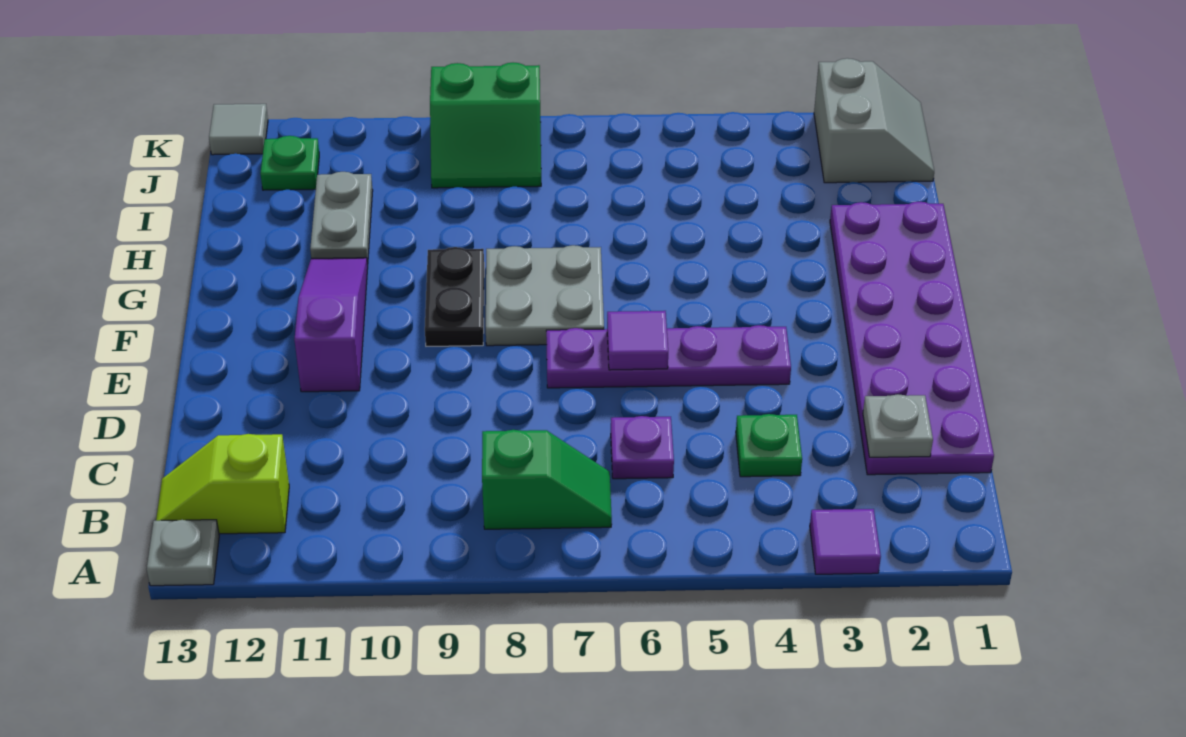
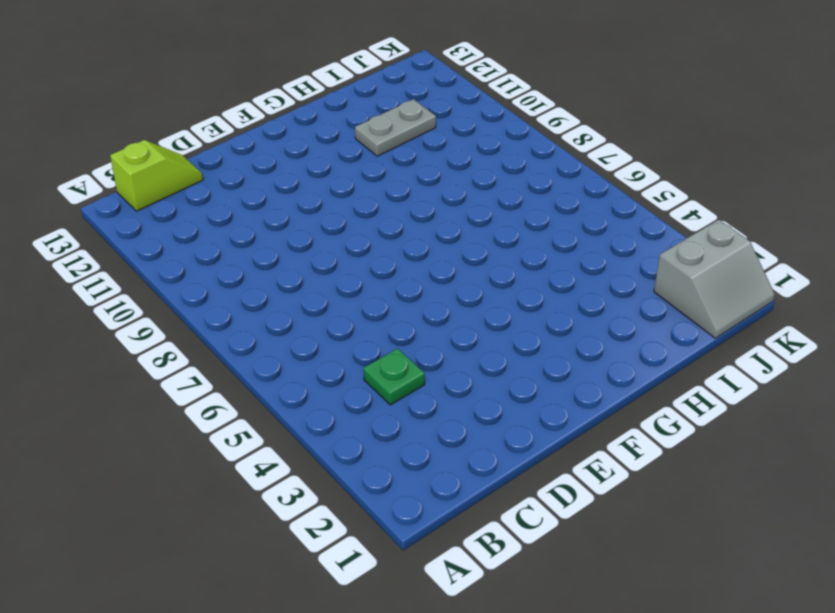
lime slope B13:C13 level 1 top B -> lime slope B12:B13 level 1 top 12
none -> purple tile A3 level 1
none -> grey plate A13 level 1
none -> green slope B7:B8 level 1 top 8

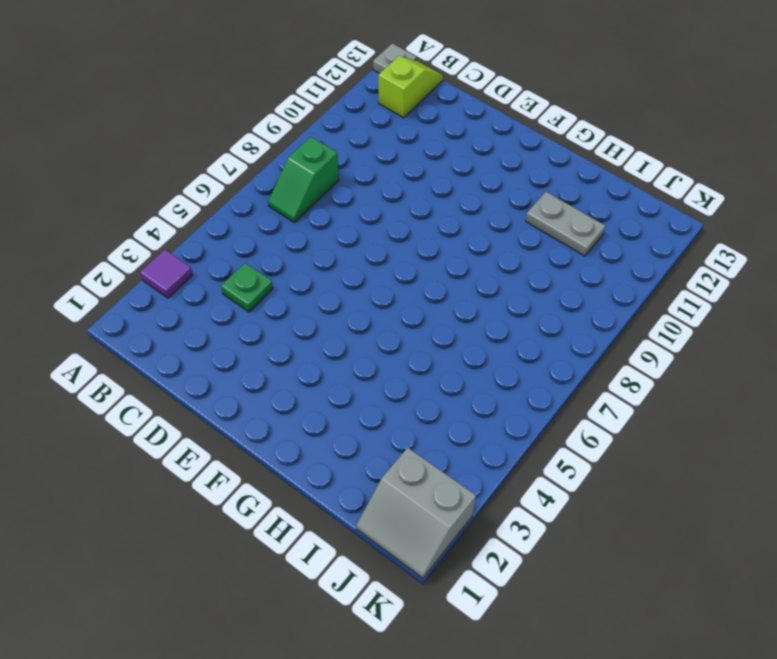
none -> purple plate C1:H2 level 1
none -> purple plate C6 level 1
none -> purple plate E4:E7 level 1

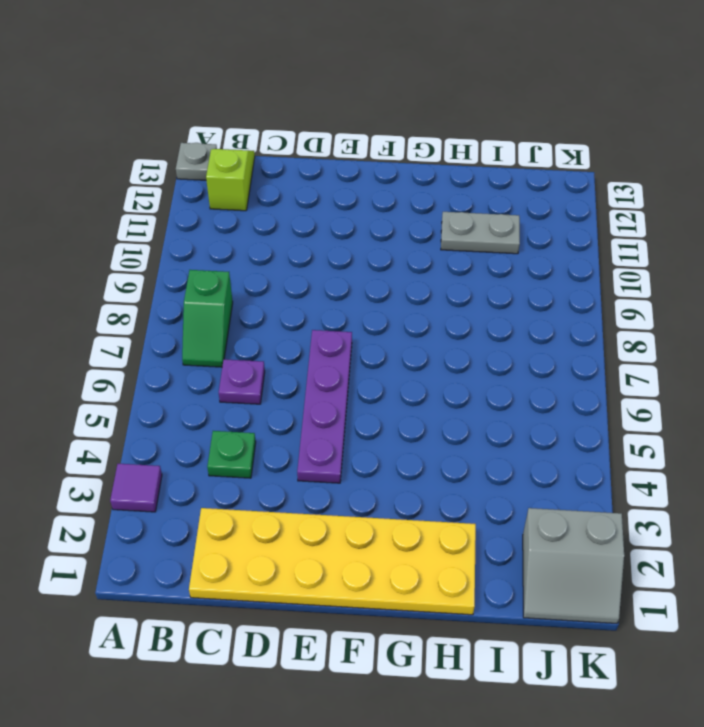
yellow plate C1:H2 level 1 -> purple plate C1:H2 level 1
none -> purple slope E11:G11 level 1 top E
none -> grey plate F7:G8 level 1
none -> black plate F9:G9 level 1

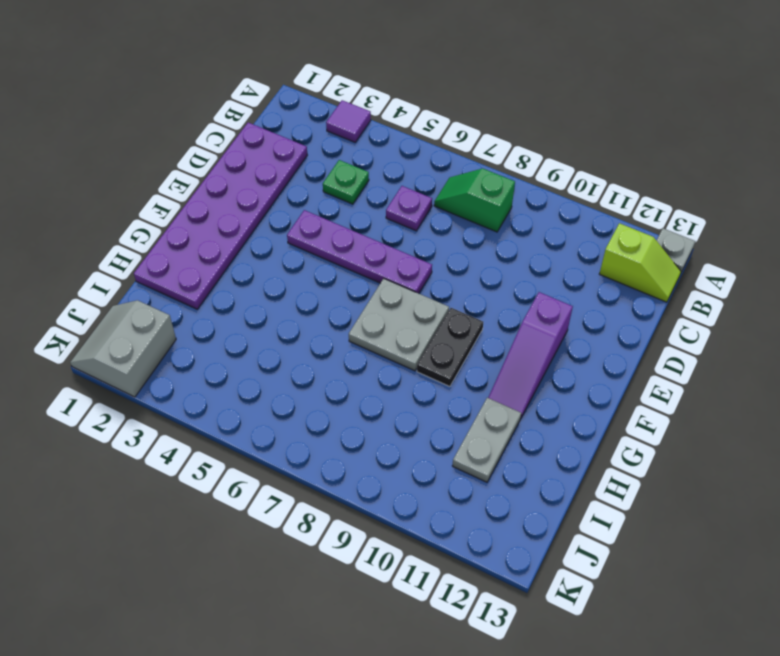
none -> green slope J8:K9 level 1 top K
none -> green plate J12 level 1
none -> grey tile K13 level 1

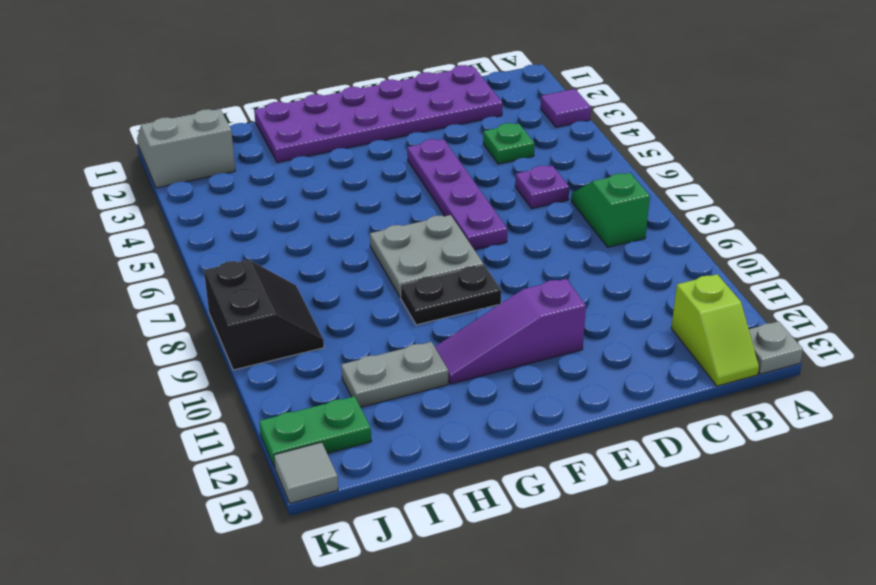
black slope J8:K9 level 1 top K -> green slope J8:K9 level 1 top K
green plate J12:K12 level 1 -> green plate J12 level 1
none -> grey plate C2 level 2
none -> purple tile E6 level 2

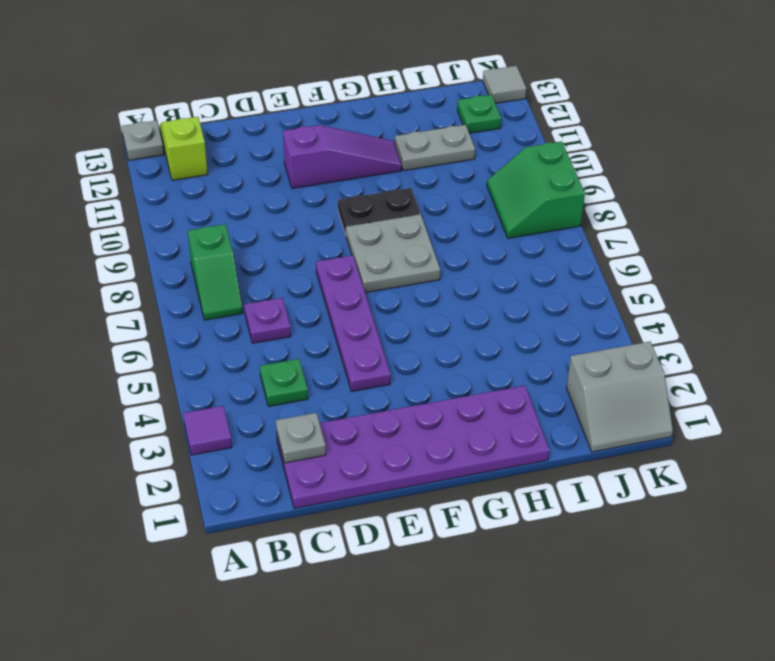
none -> purple tile E6 level 2

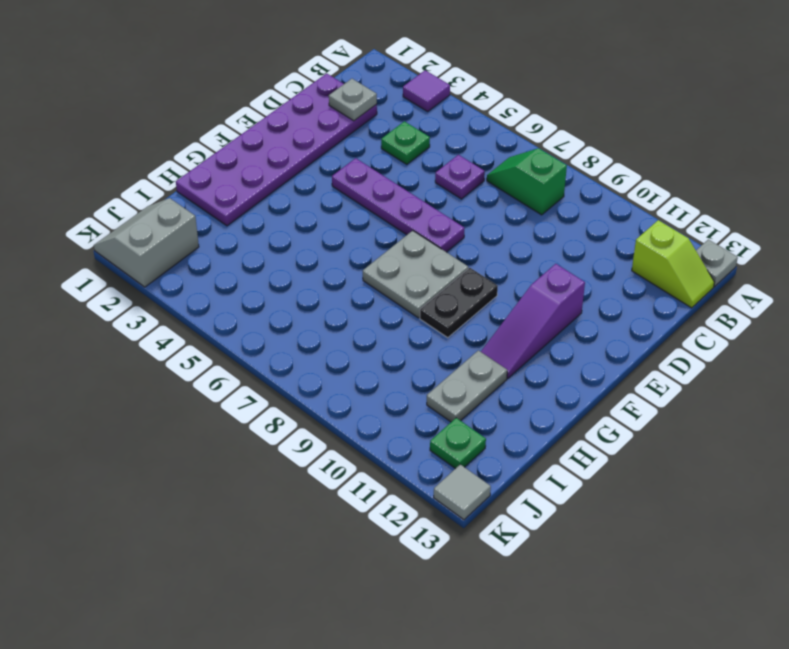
none -> green slope J8:K9 level 1 top K
none -> purple tile E6 level 2

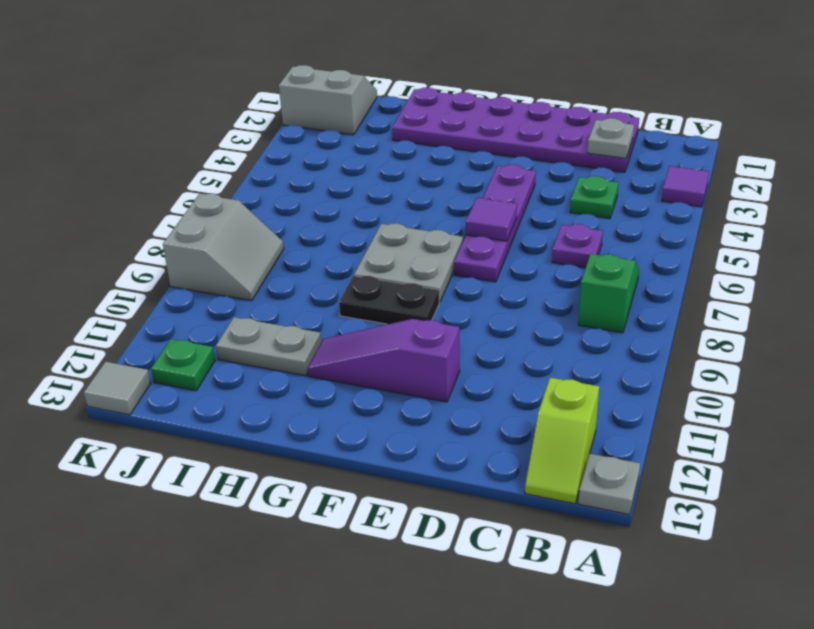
grey slope J8:K9 level 1 top K -> green slope J8:K9 level 1 top K

